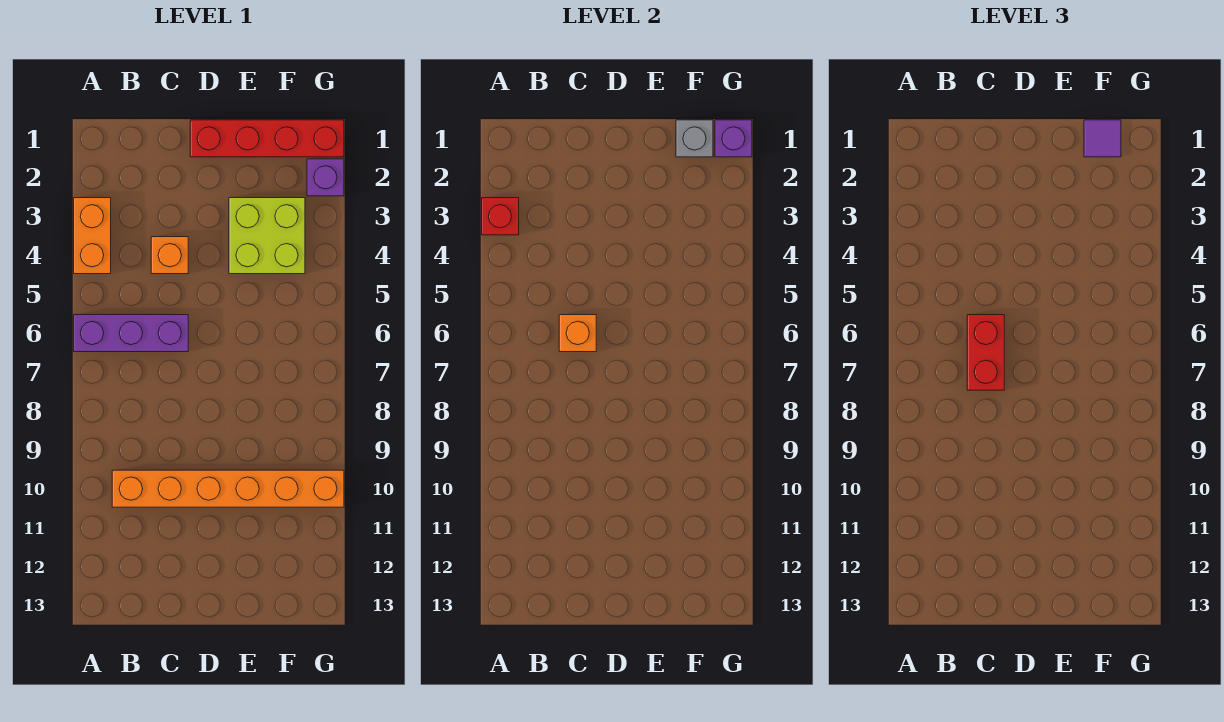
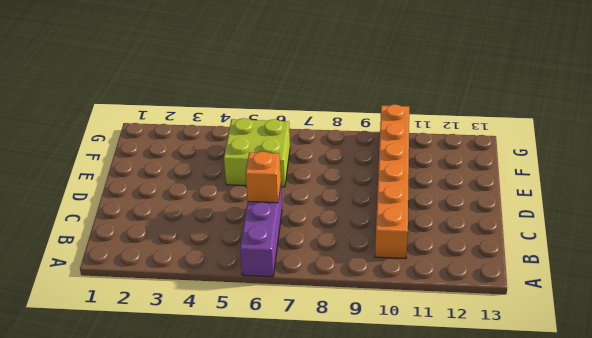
lime brick E5:F6 level 1 -> lime brick E3:F4 level 1
none -> orange brick A3:A4 level 1
none -> orange brick C4 level 1
none -> red brick D1:G1 level 1

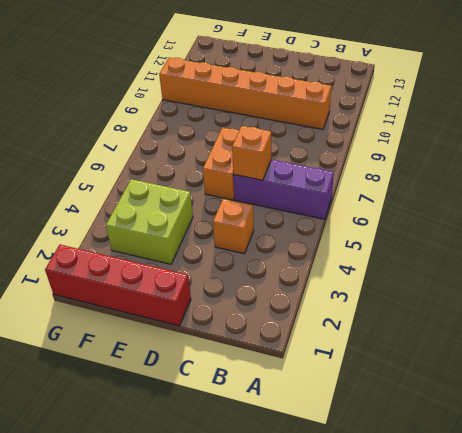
orange brick D6:D7 level 1 -> orange brick A3:A4 level 1
none -> purple brick G2 level 1
none -> red brick A3 level 2
none -> grey brick F1 level 2

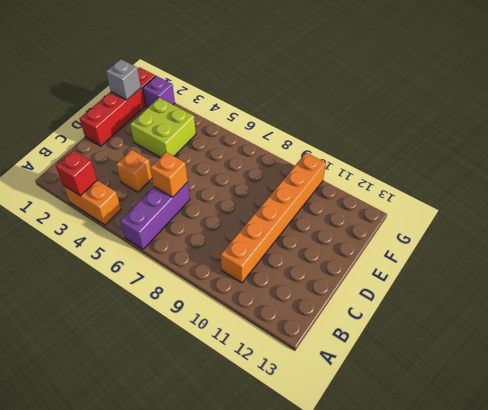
none -> purple brick G1 level 2
none -> red brick C6:C7 level 3
none -> purple tile F1 level 3

